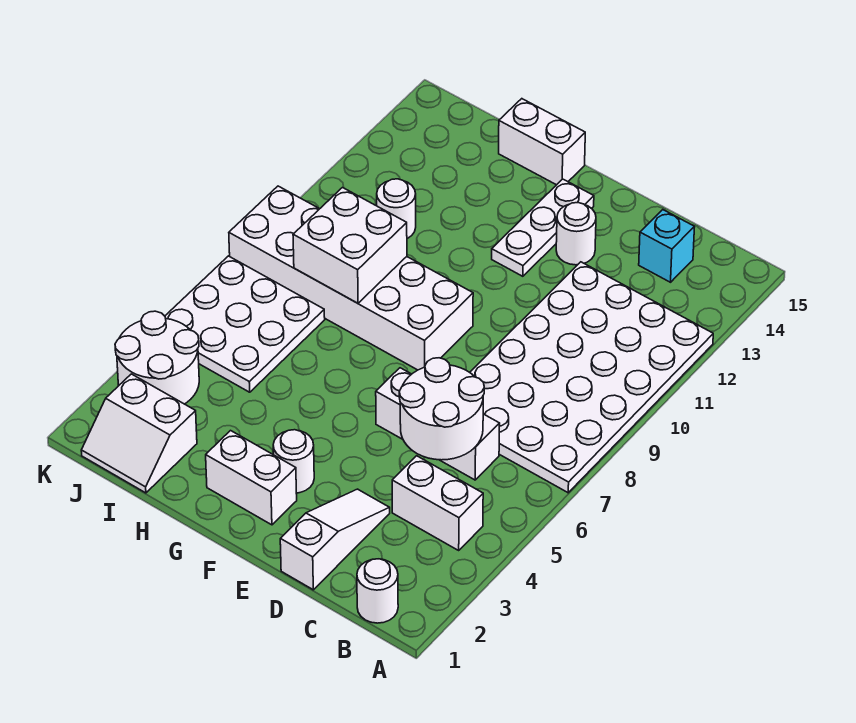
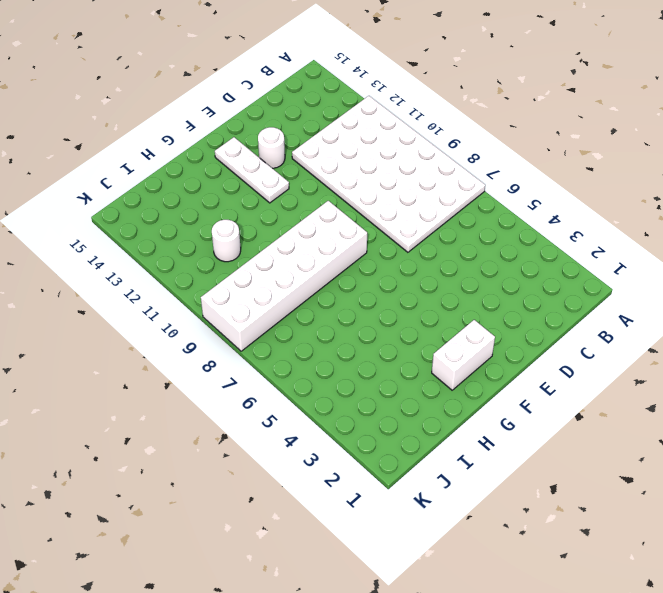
none -> white round brick B1 level 1
none -> white brick B4:C4 level 1
none -> white brick C6:E6 level 1

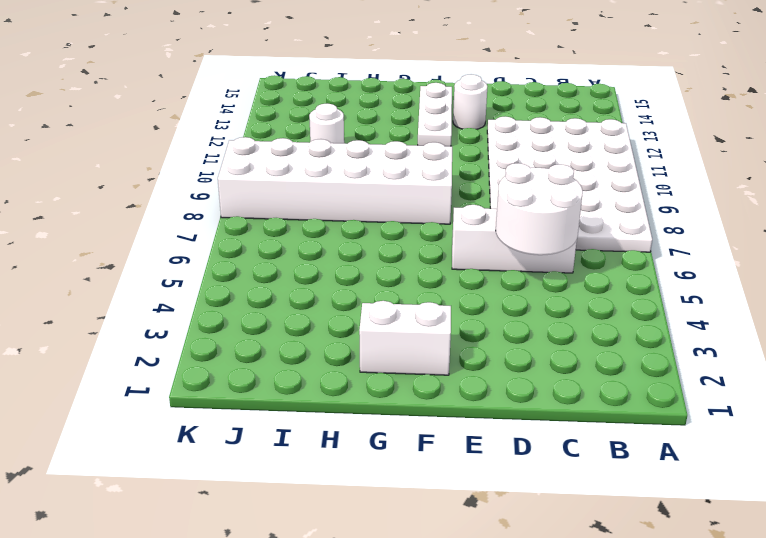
none -> white round brick B1 level 1
none -> white brick B4:C4 level 1
none -> cyan brick C14 level 1

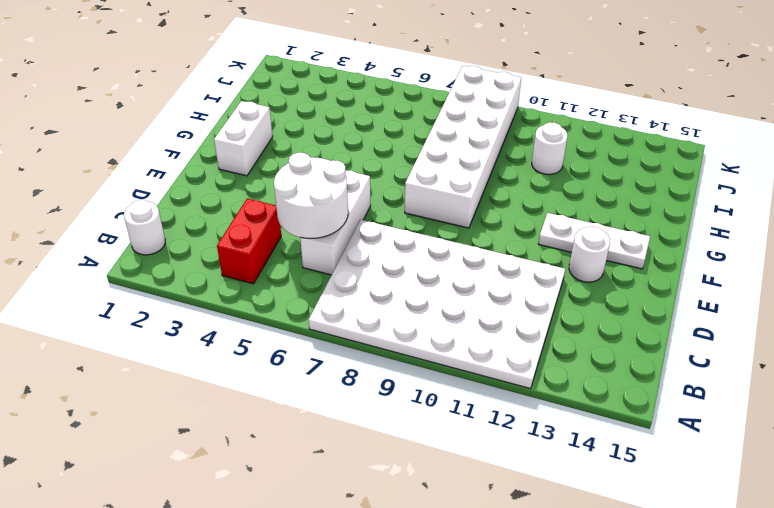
red brick B4:C4 level 1 -> white brick B4:C4 level 1
none -> cyan brick C14 level 1
none -> white slope D1:D3 level 1 top 1
none -> white round brick F3 level 1

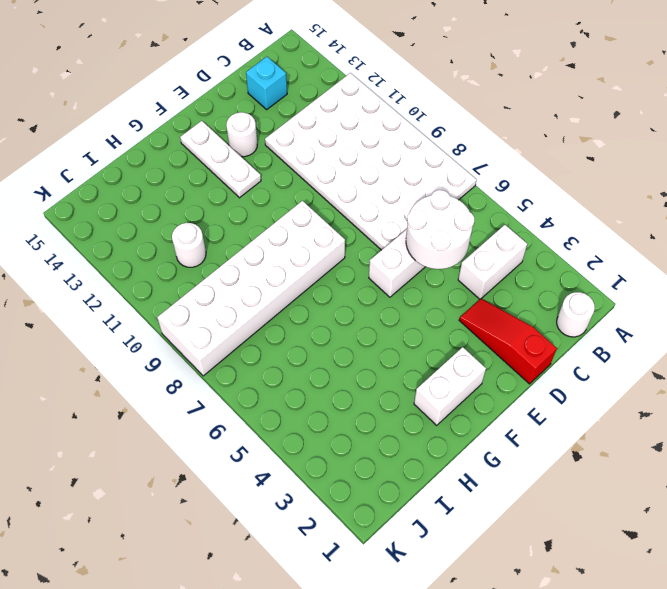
red slope D1:D3 level 1 top 1 -> white slope D1:D3 level 1 top 1
none -> white round brick F3 level 1
none -> white brick G15:H15 level 1
none -> white slope I1:J2 level 1 top 2

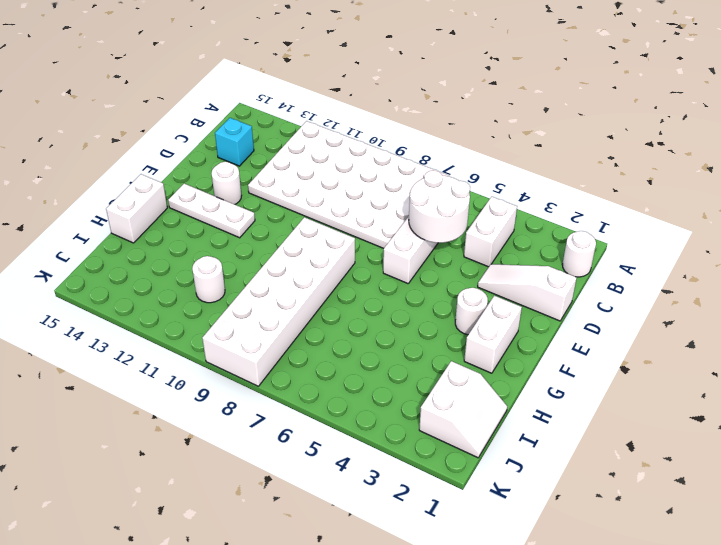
none -> white plate I5:K7 level 1
none -> white round brick J3:K4 level 1
none -> white brick H8:I9 level 2

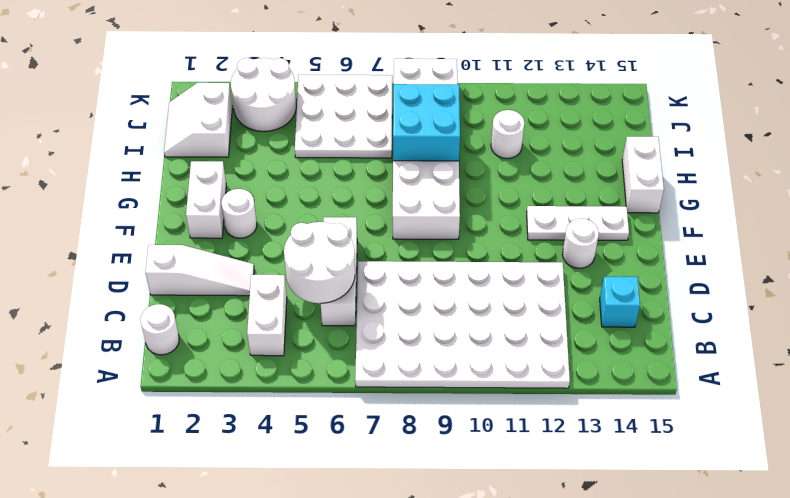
cyan brick H8:I9 level 2 -> white brick H8:I9 level 2

